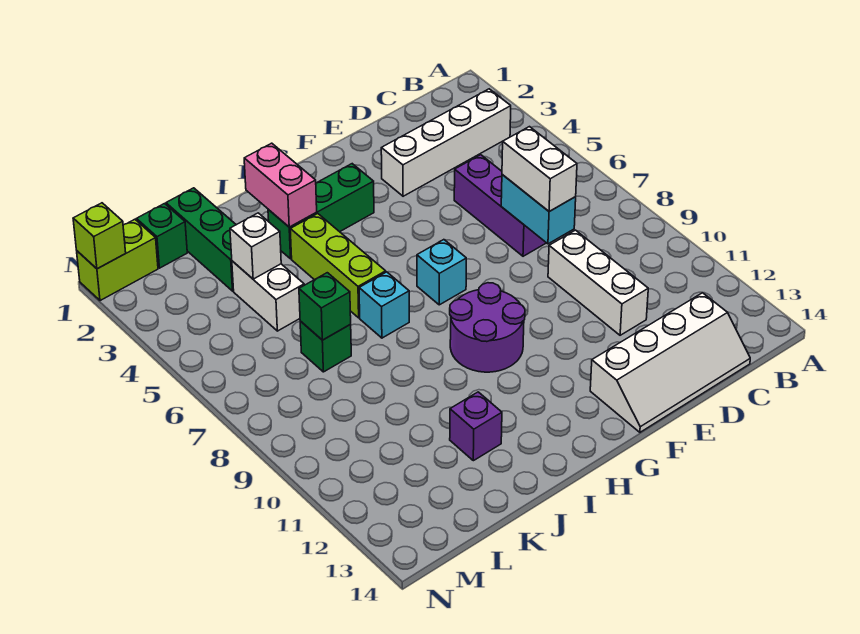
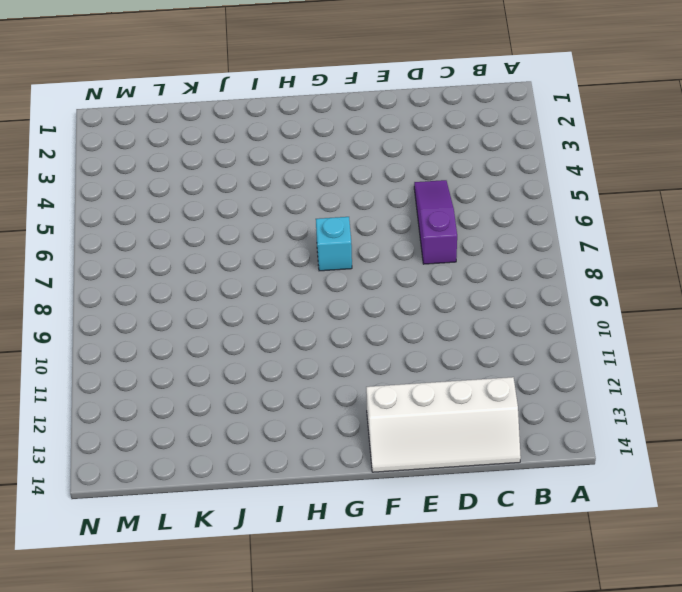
purple slope D5:D7 level 1 top 7 -> purple brick D5:D7 level 1
none -> white brick B3:E3 level 1
none -> white brick D9:D11 level 1
none -> green brick G3:I3 level 1

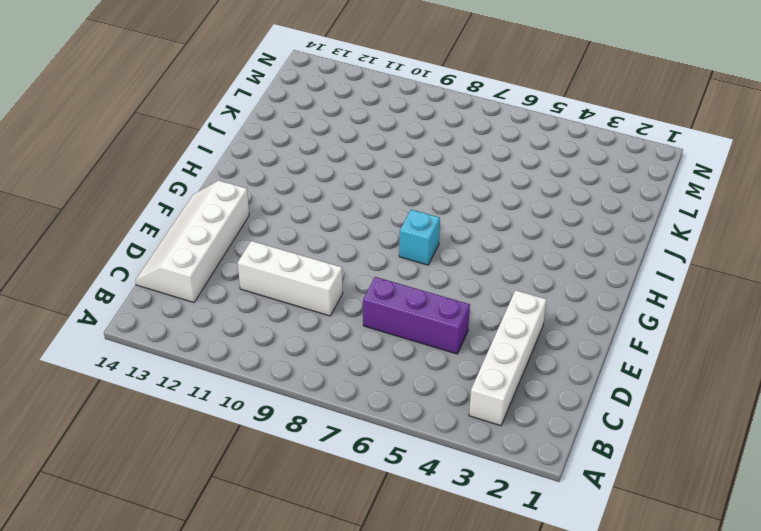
none -> green brick G3:I3 level 1
none -> purple round brick G9:H10 level 1
none -> lime brick I4:I6 level 1

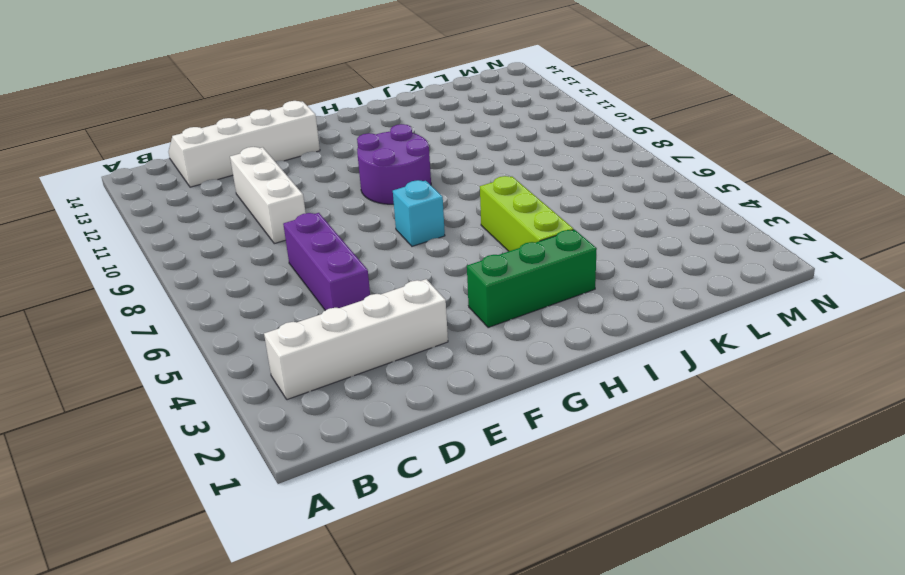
none -> cyan brick I7 level 1
none -> purple brick J12 level 1
none -> green brick K1:K3 level 1

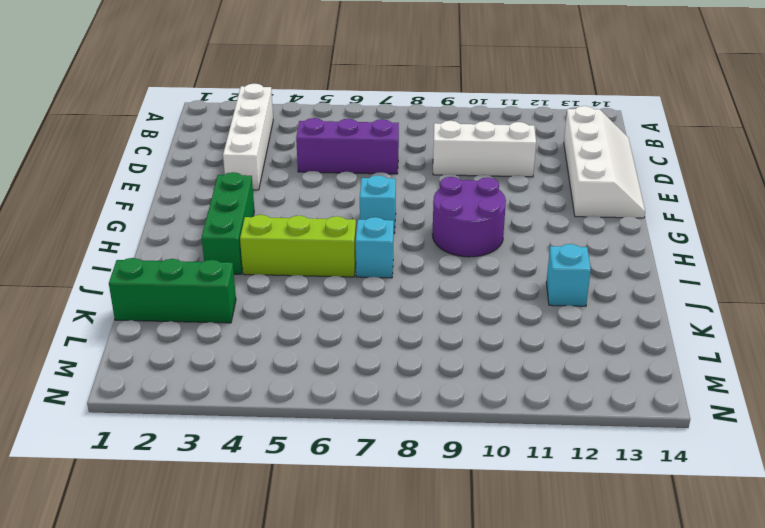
cyan brick J12 level 1 -> purple brick J12 level 1
none -> white brick K4:K5 level 1
none -> green brick K7 level 1
none -> green brick L1 level 1

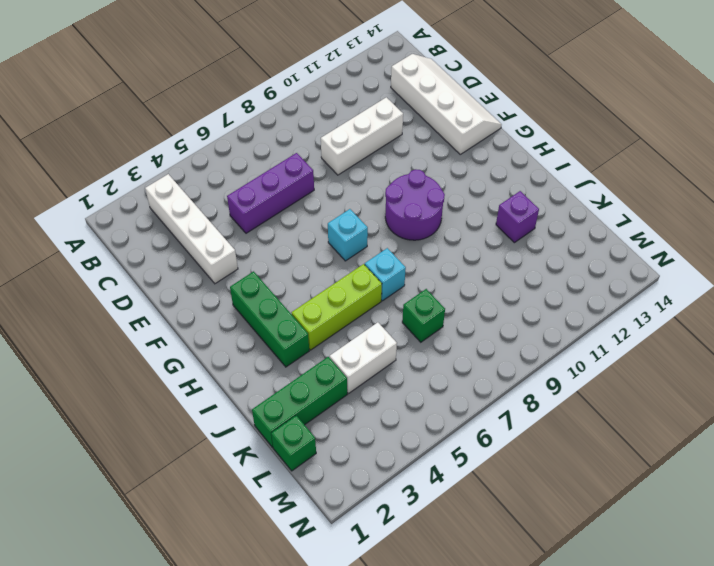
none -> lime brick M1:N1 level 1
none -> cyan brick D7:D8 level 2
none -> pink brick I2:I3 level 2

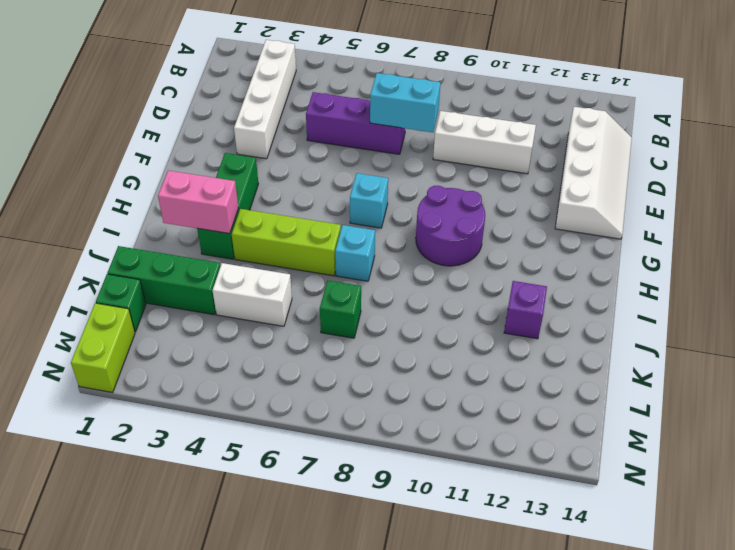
none -> white brick K4 level 2
none -> green brick K7 level 2
none -> lime brick N1 level 2

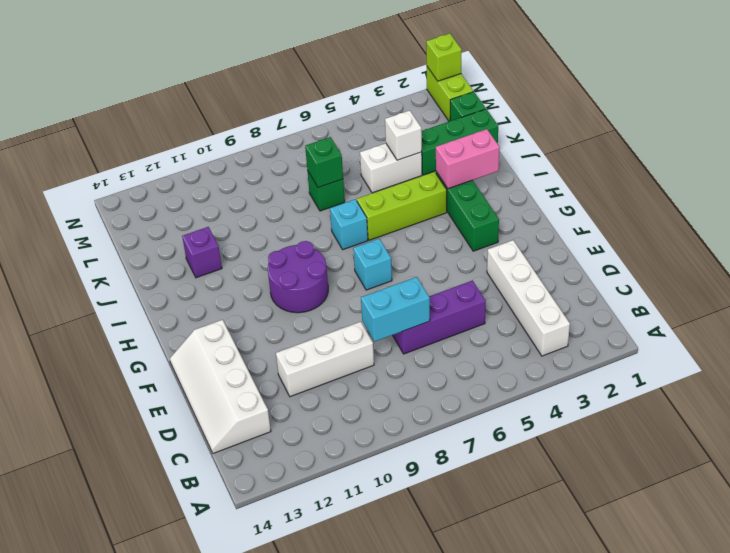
none -> white brick D7:D8 level 3

